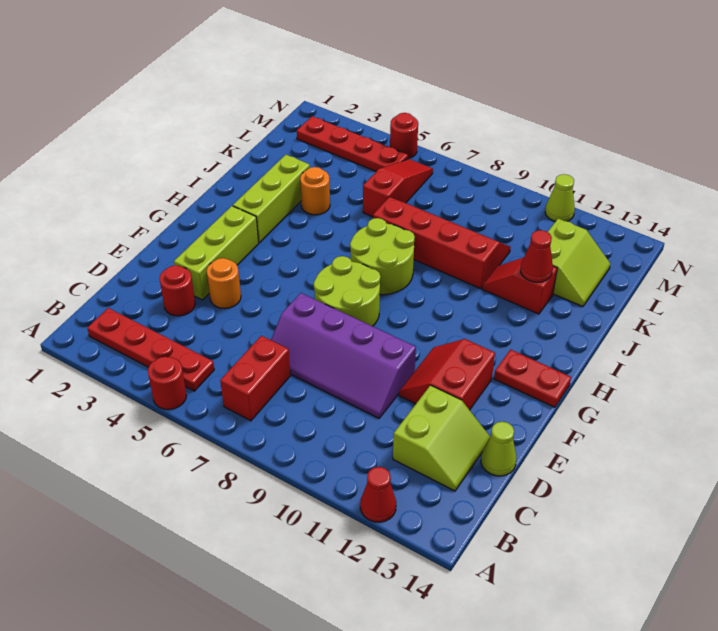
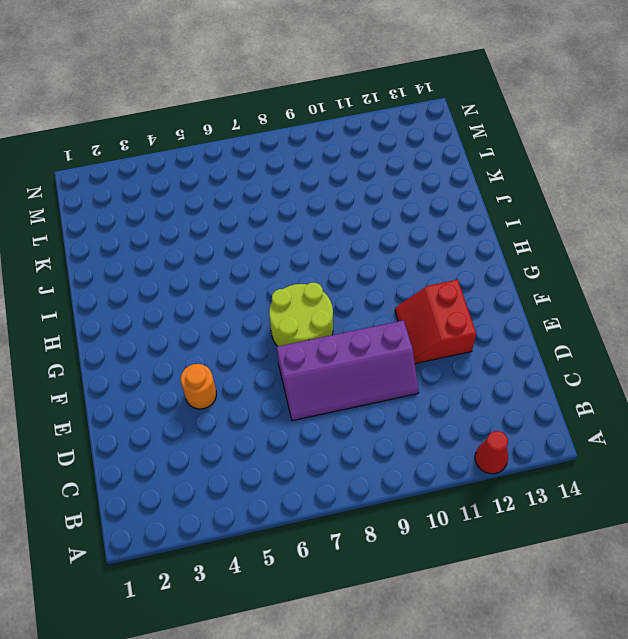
none -> red round brick A5 level 1
none -> red plate B2:B5 level 1
none -> red brick B7:C7 level 1

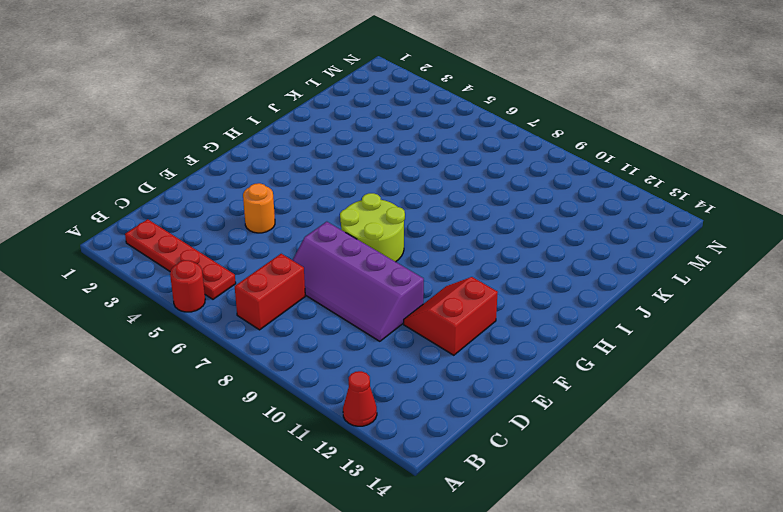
none -> lime slope C12:D13 level 1 top 12
none -> red round brick D3 level 1
none -> lime cone D14 level 1

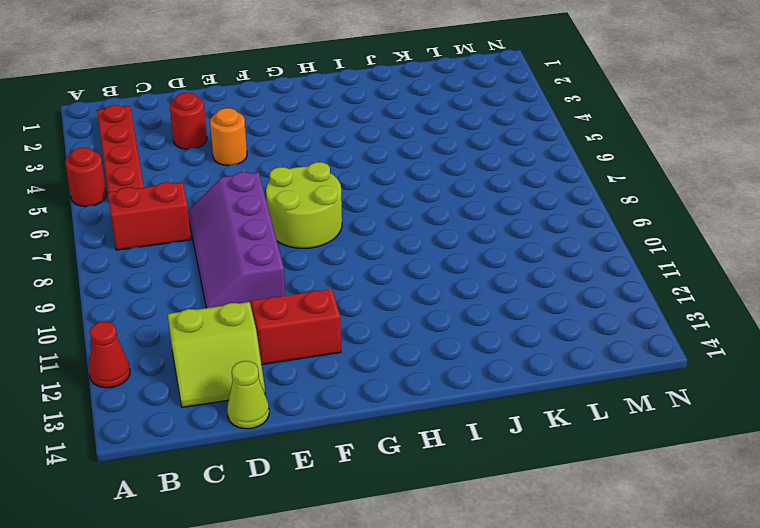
none -> lime brick E3:G3 level 1
none -> red plate G13:G14 level 1
none -> lime brick H3:J3 level 1

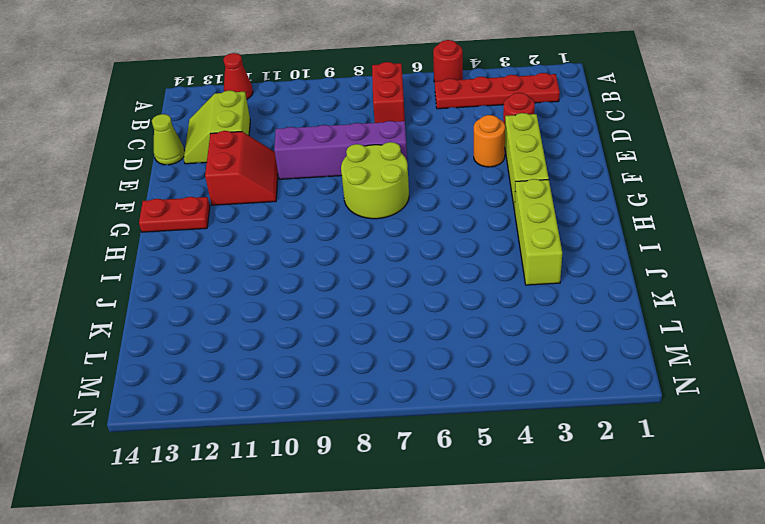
none -> lime round brick H7:I8 level 1
none -> orange round brick J4 level 1
none -> red slope J7:K10 level 1 top J

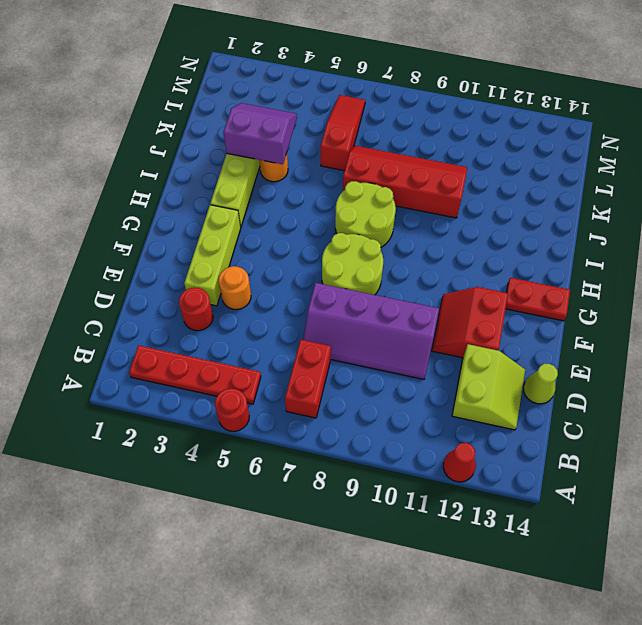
purple slope J3:K4 level 2 top J -> none
none -> red slope J11:J12 level 1 top 12
none -> lime slope K12:L13 level 1 top 12
none -> red plate M2:M5 level 1

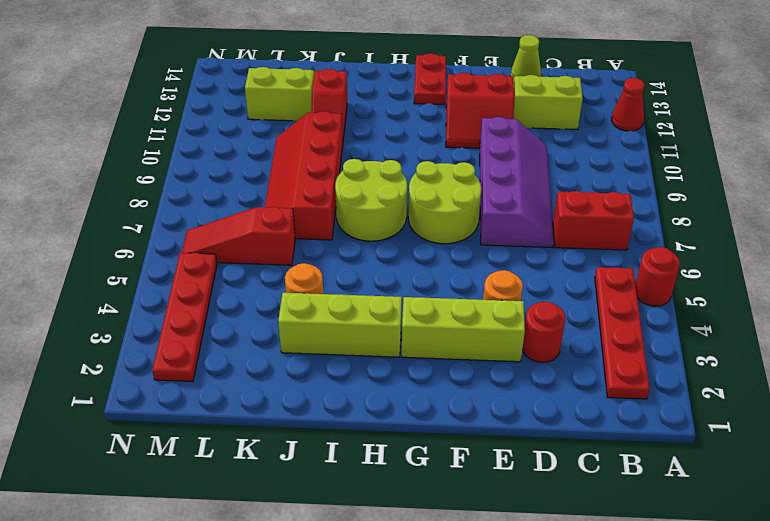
none -> red round brick N5 level 1
none -> lime cone N11 level 1
none -> red cone J12 level 2

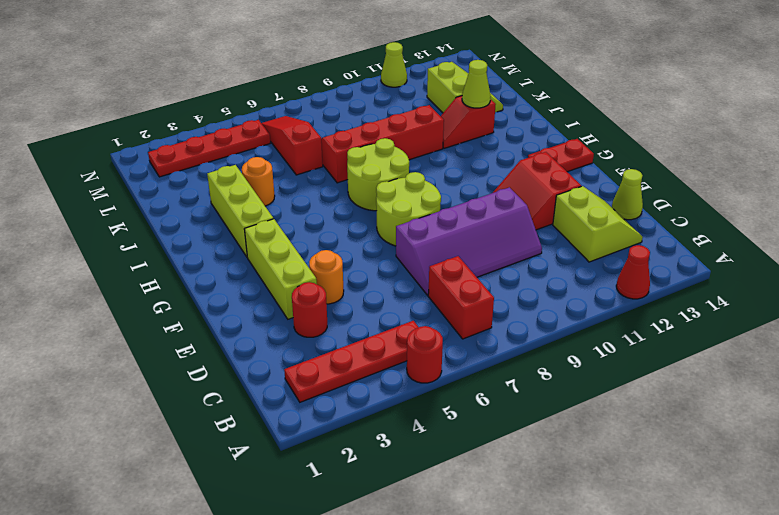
lime cone J12 level 2 -> red cone J12 level 2
none -> red round brick N5 level 1

